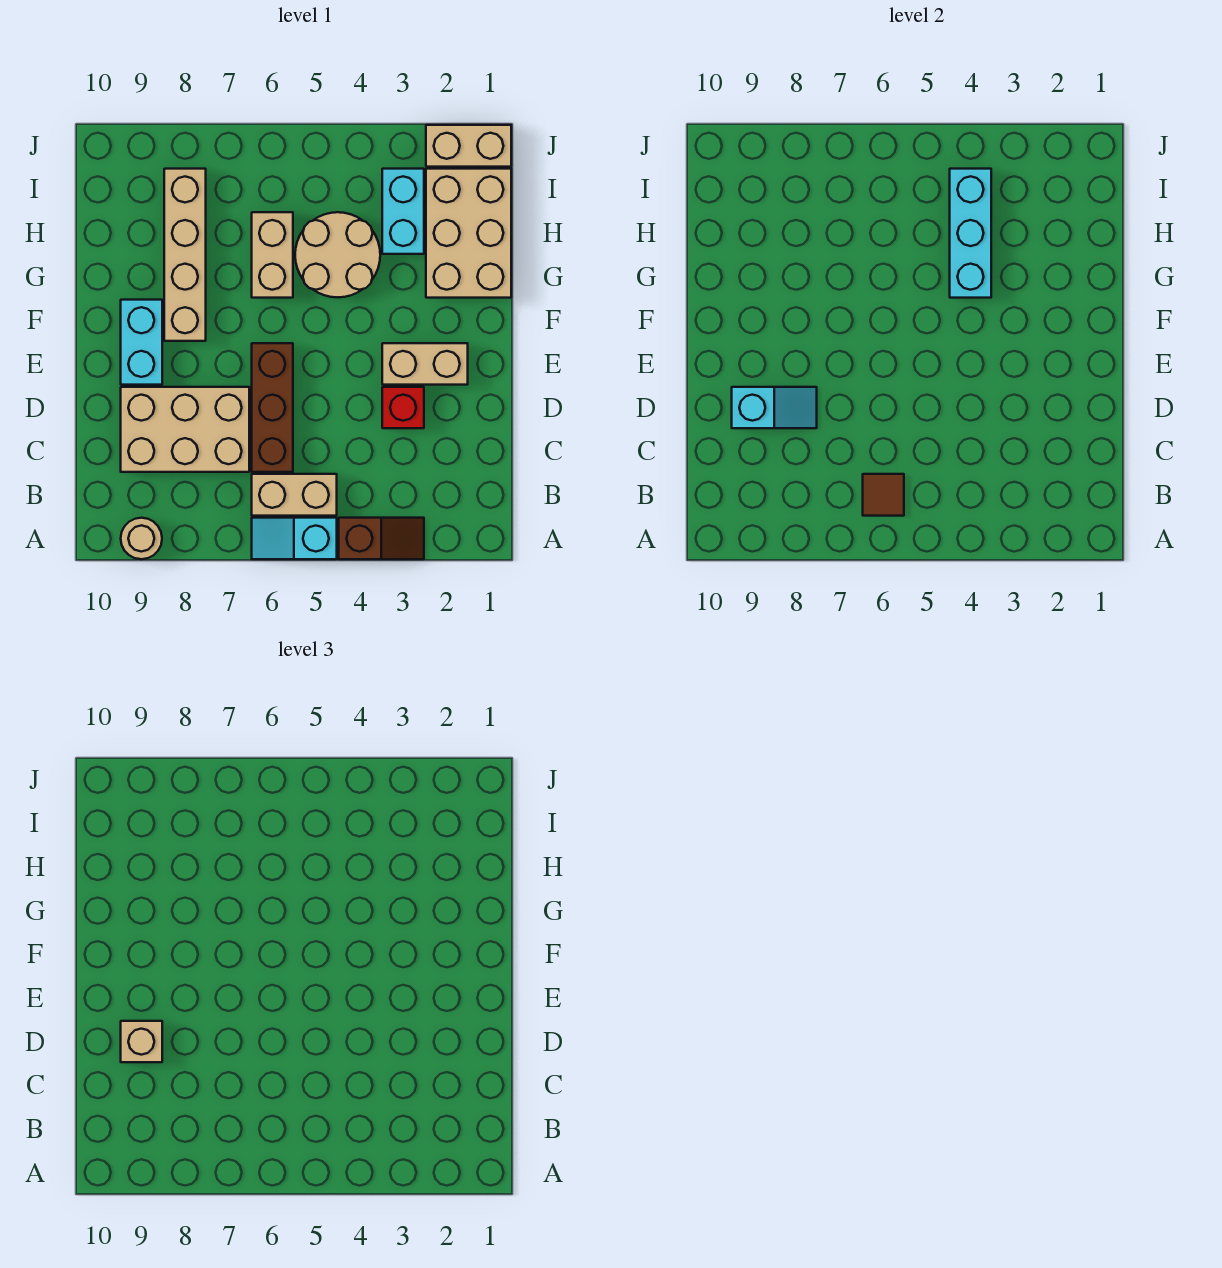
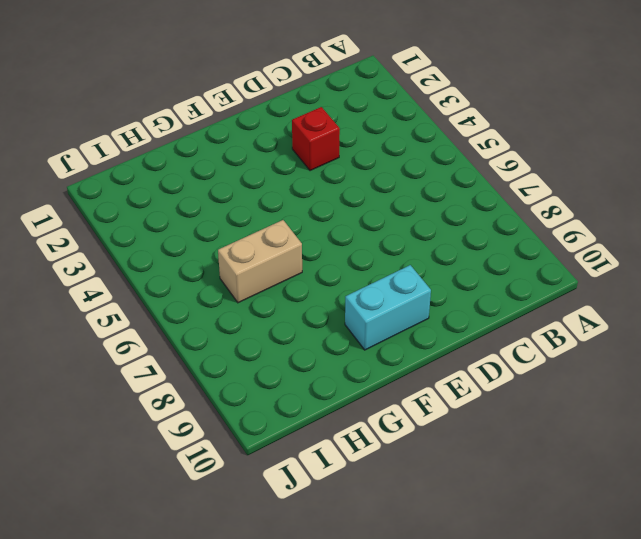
none -> brown slope A3:A4 level 1 top 4
none -> cyan slope A5:A6 level 1 top 5
none -> tan round brick A9 level 1

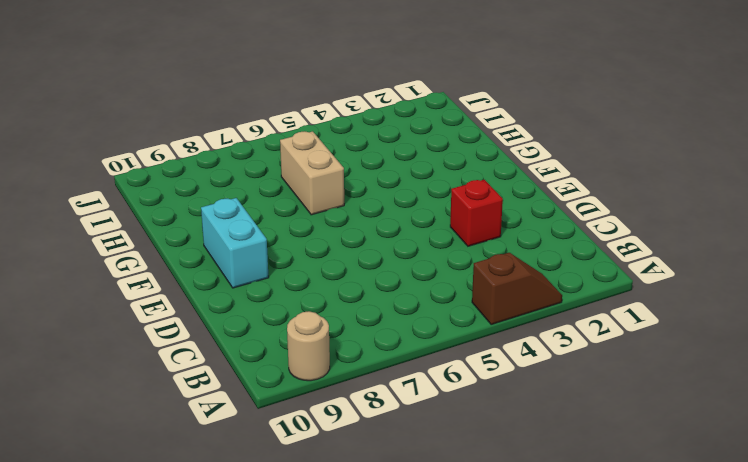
none -> cyan slope A5:A6 level 1 top 5
none -> tan brick B5:B6 level 1
none -> brown brick C6:E6 level 1

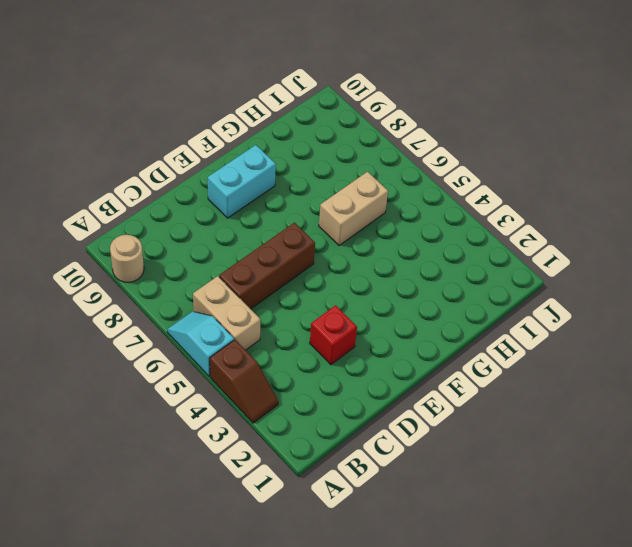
none -> tan brick C7:D9 level 1
none -> tan brick E2:E3 level 1
none -> tan brick F8:I8 level 1

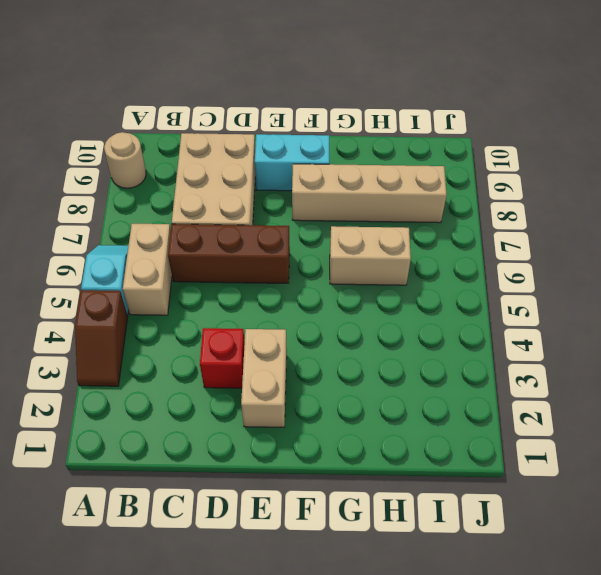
none -> tan brick G1:I2 level 1
none -> tan round brick G4:H5 level 1
none -> cyan brick H3:I3 level 1

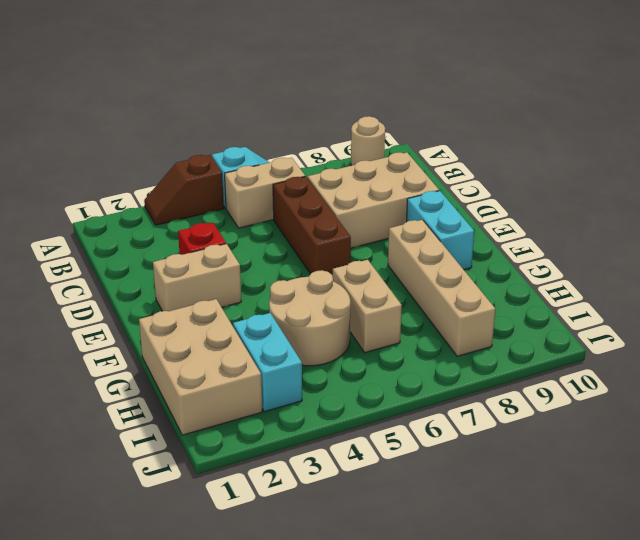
none -> tan brick J1:J2 level 1
none -> brown tile B6 level 2
none -> cyan slope D8:D9 level 2 top 9

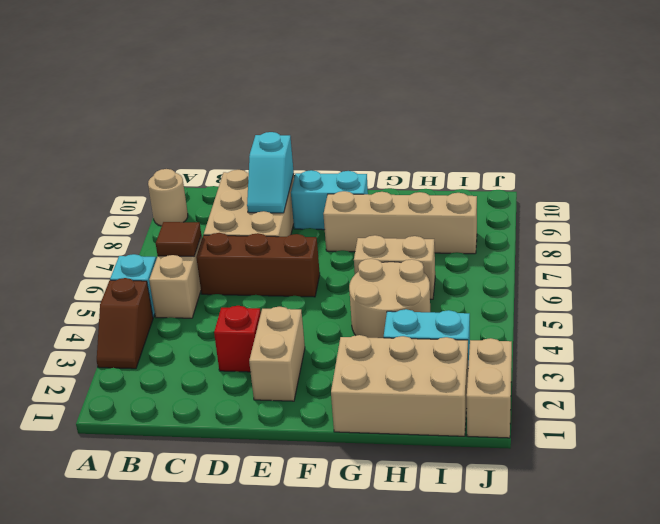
none -> cyan brick G4:I4 level 2
none -> tan brick D9 level 3

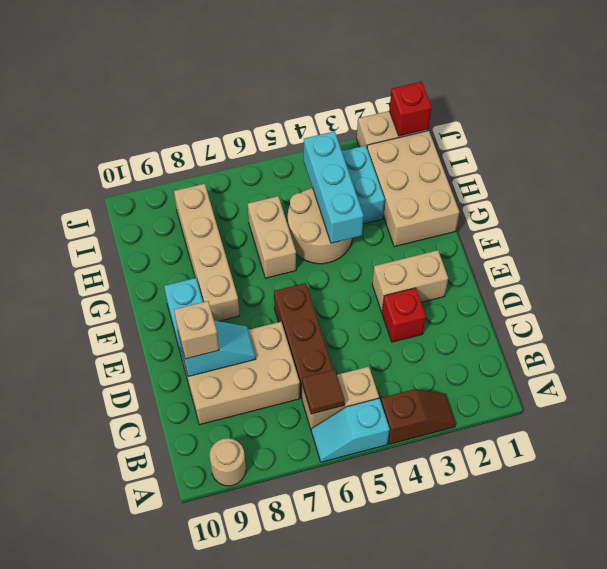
red brick J1 level 2 -> none

